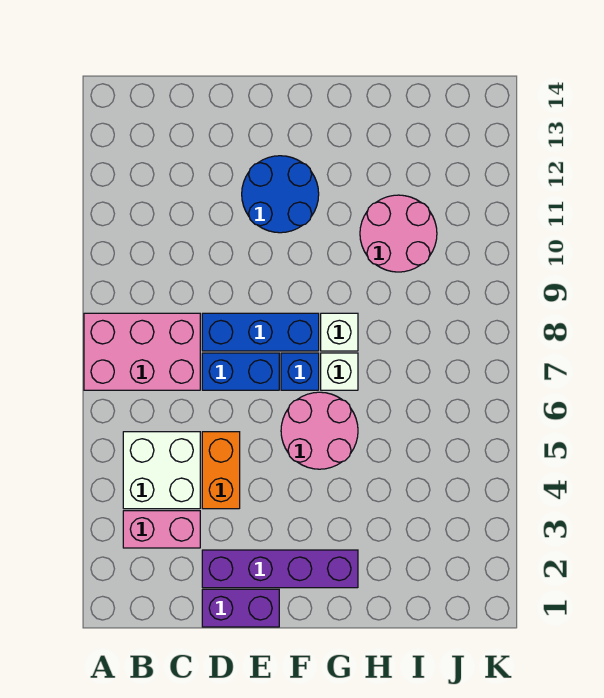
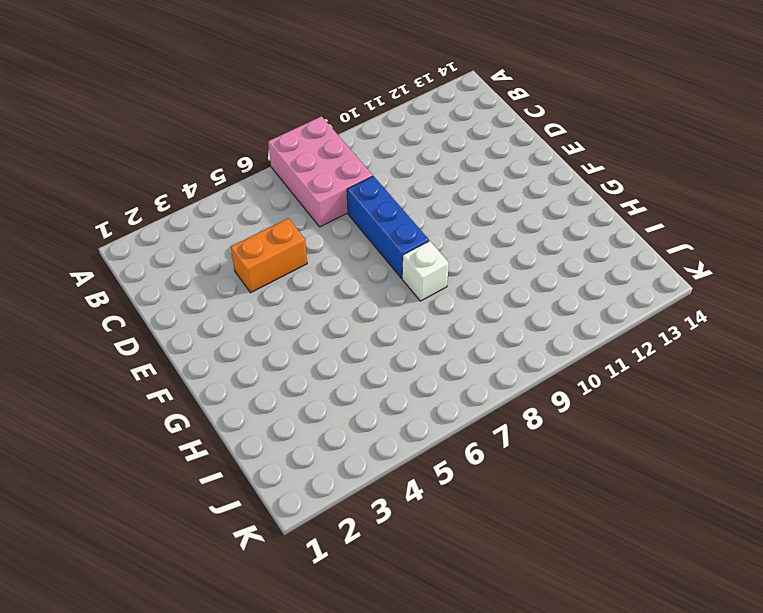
none -> pink brick B3:C3 level 1
none -> white brick B4:C5 level 1
none -> purple brick D1:E1 level 1

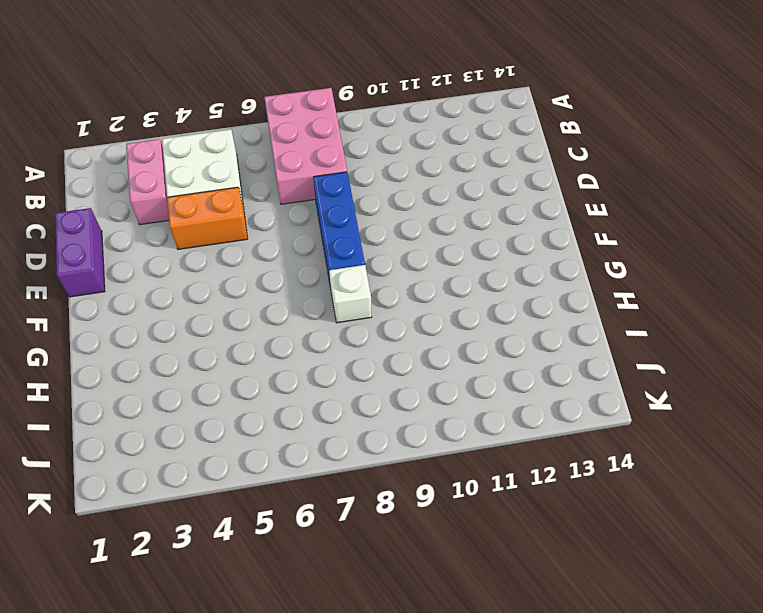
none -> purple brick D2:G2 level 1
none -> blue brick D7:E7 level 1
none -> blue round brick E11:F12 level 1

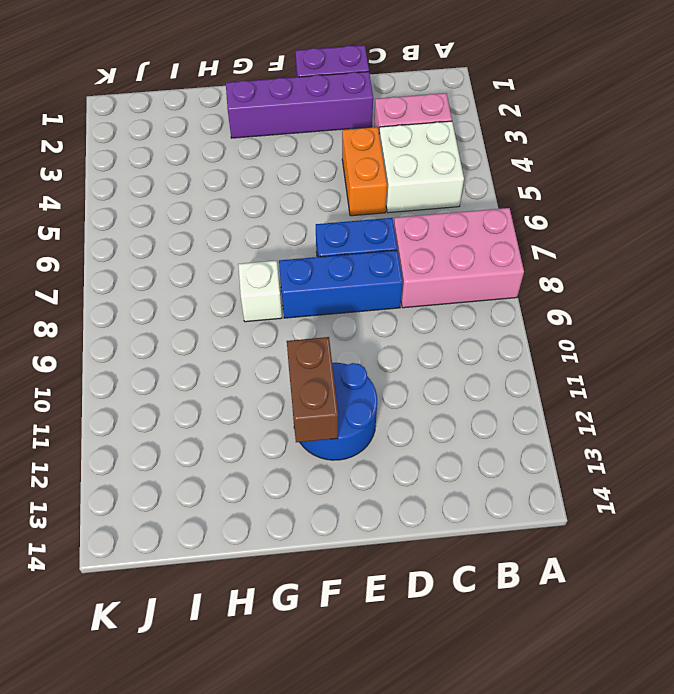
brown brick F11:F12 level 2 -> none
none -> pink round brick F5:G6 level 1
none -> blue brick F7 level 1
none -> white brick G7 level 1

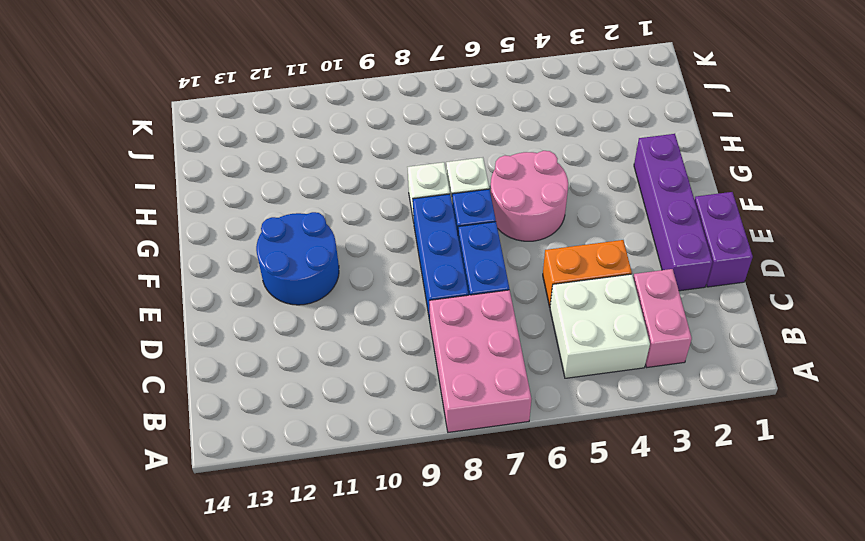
none -> pink round brick H10:I11 level 1

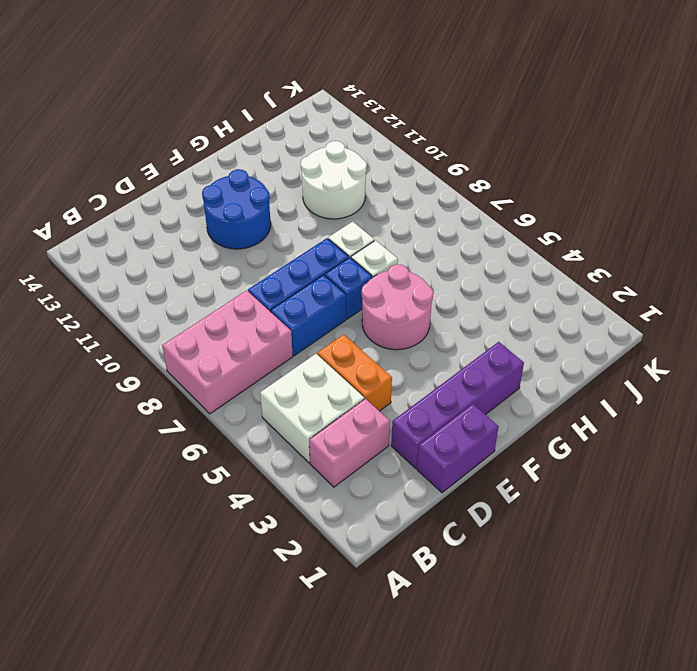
white round brick H10:I11 level 1 -> pink round brick H10:I11 level 1

